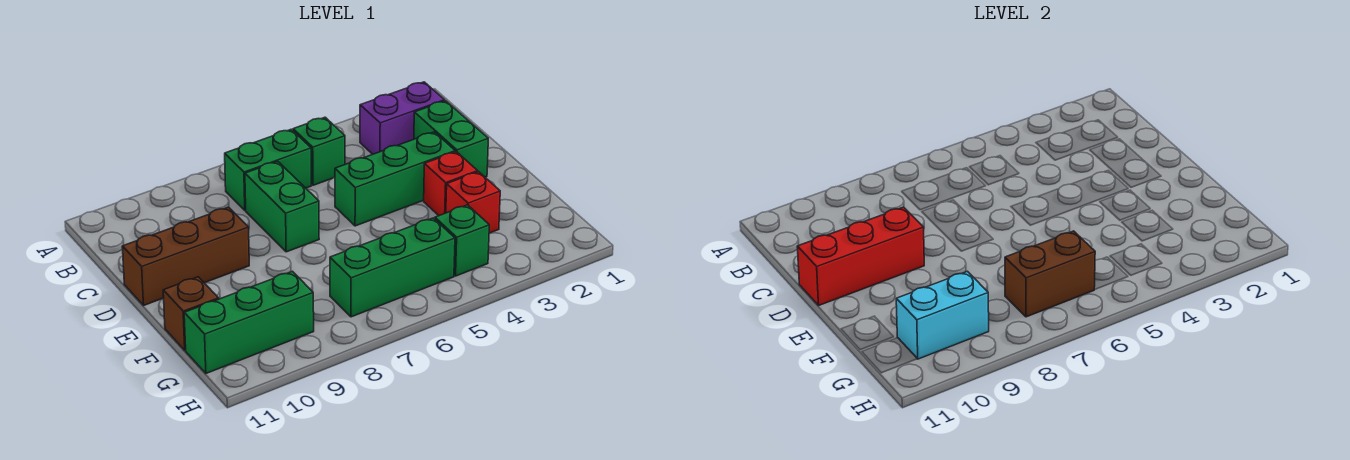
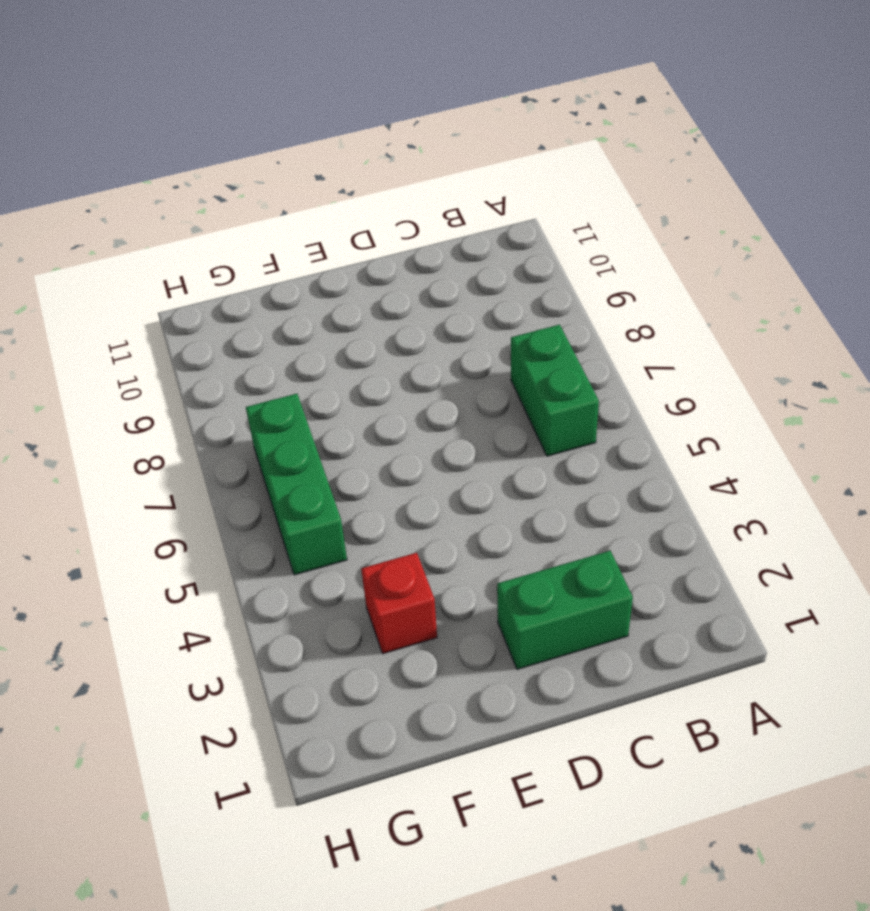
none -> purple brick B2:B3 level 1
none -> green brick B5 level 1
none -> green brick C7:D7 level 1

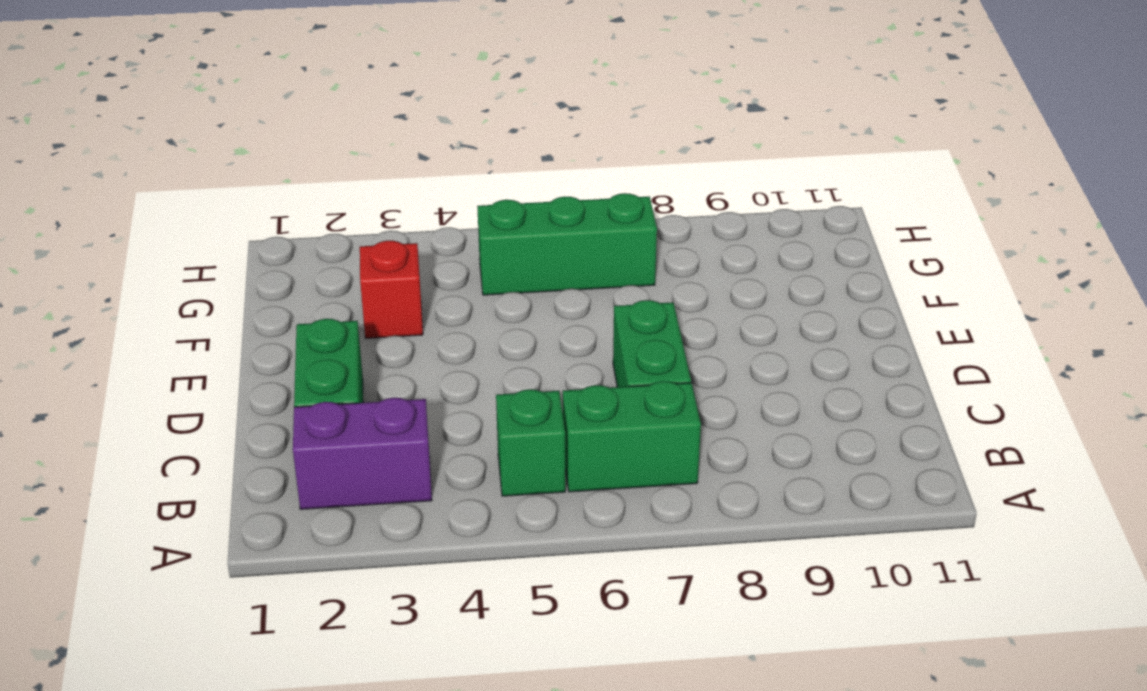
none -> green brick D3:D5 level 1
none -> brown brick D9:D11 level 1
none -> red brick E3 level 1

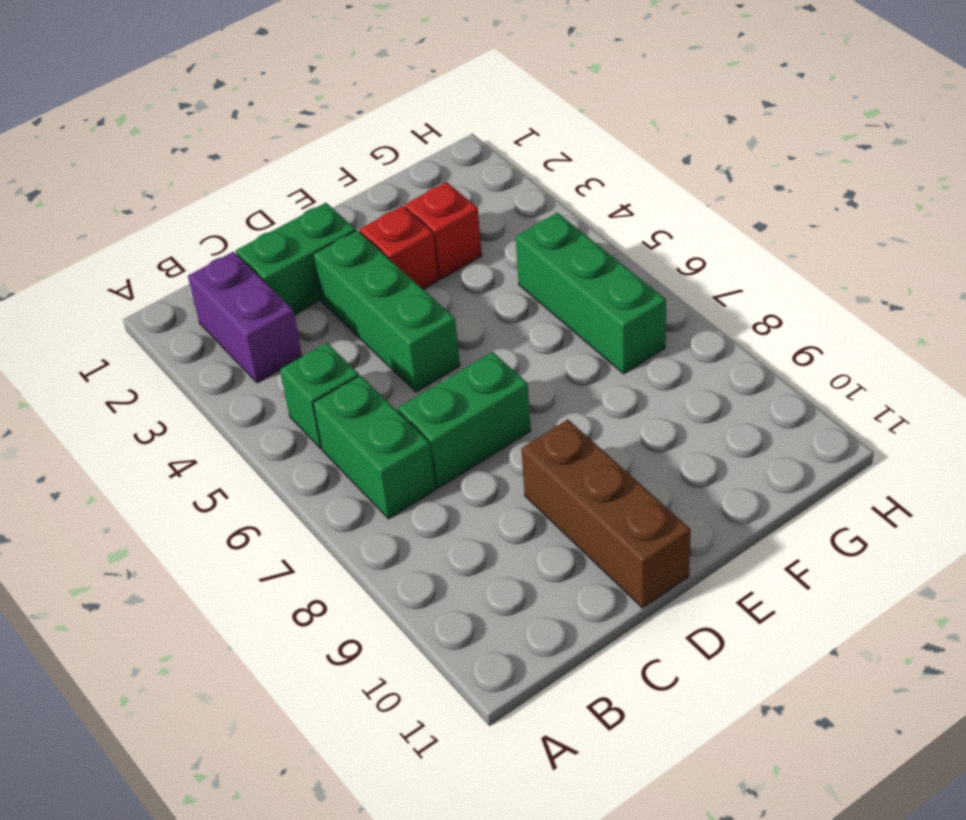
none -> brown brick F11 level 1
none -> green brick G4 level 1
none -> green brick G9:G11 level 1

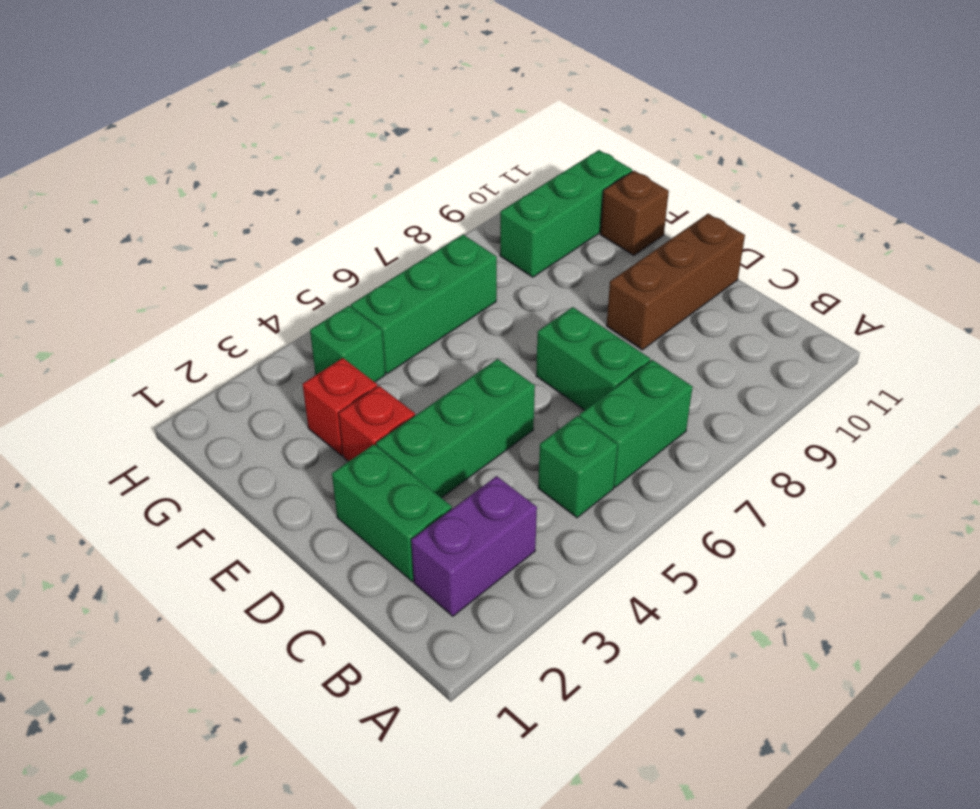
none -> red brick D9:D11 level 2
none -> brown brick G6:G7 level 2
none -> cyan brick G9:G10 level 2

